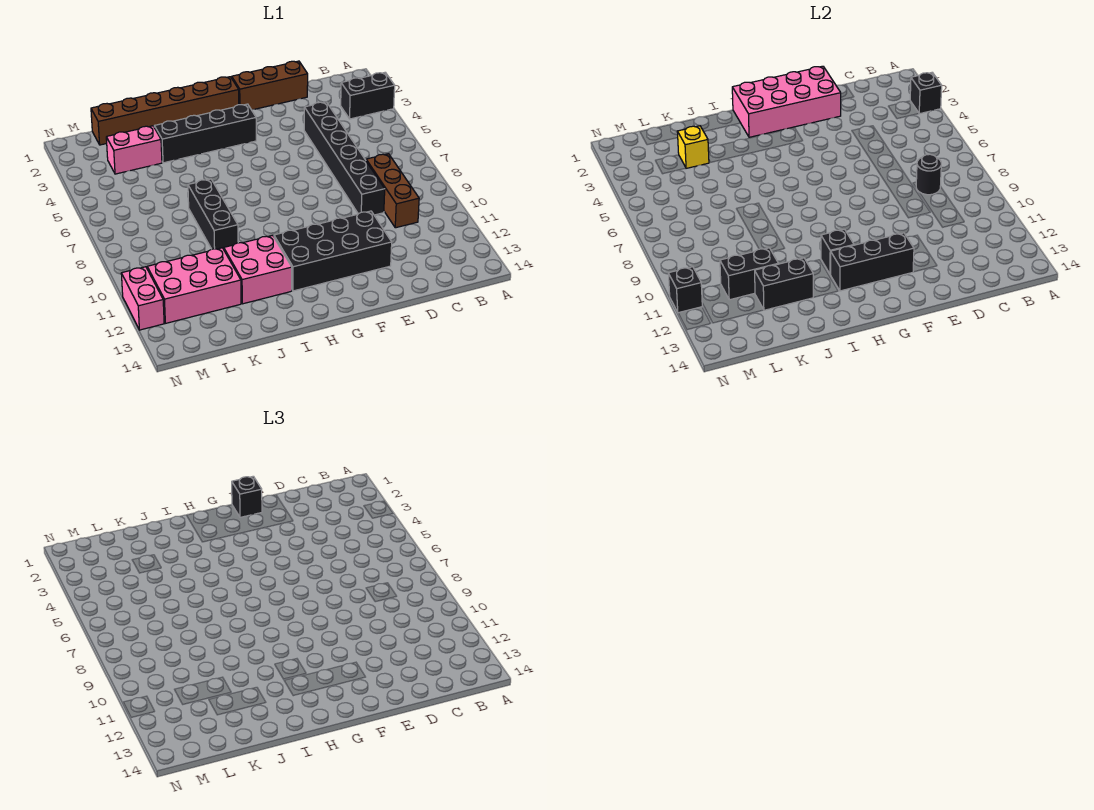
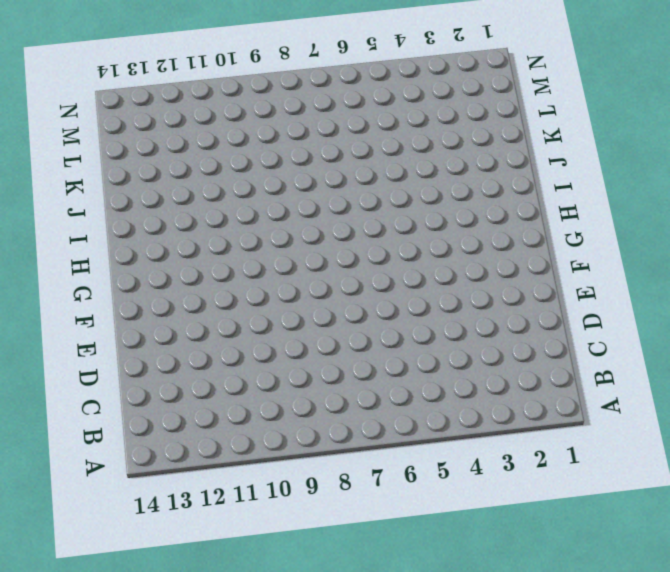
none -> black brick A3:B3 level 1
none -> brown brick C8:C10 level 1
none -> brown brick D1:F1 level 1

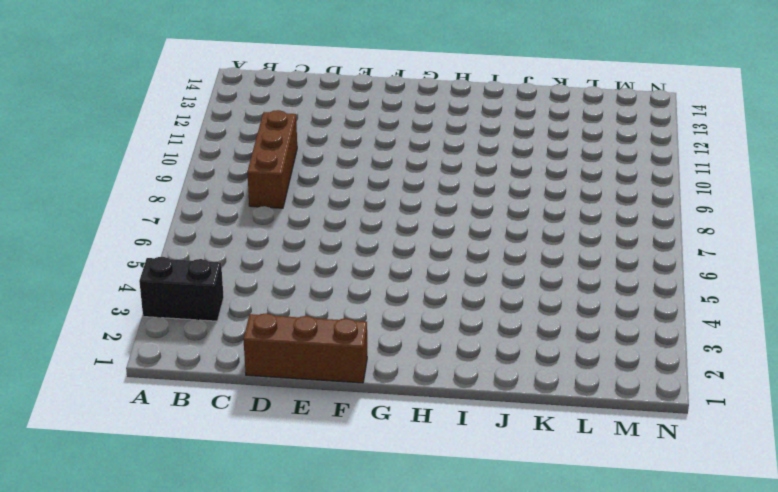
none -> black brick D4:D9 level 1
none -> black brick E11:H12 level 1
none -> brown brick G1:L1 level 1

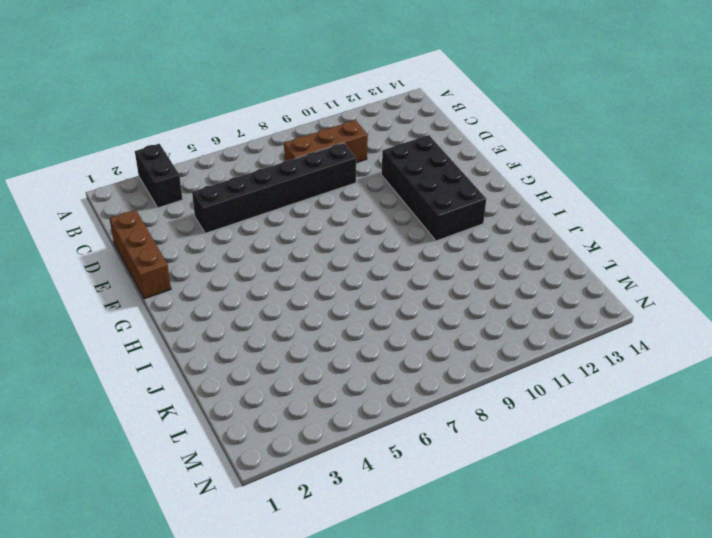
none -> brown brick G1:L1 level 1
none -> black brick G3:J3 level 1
none -> pink brick I11:J12 level 1

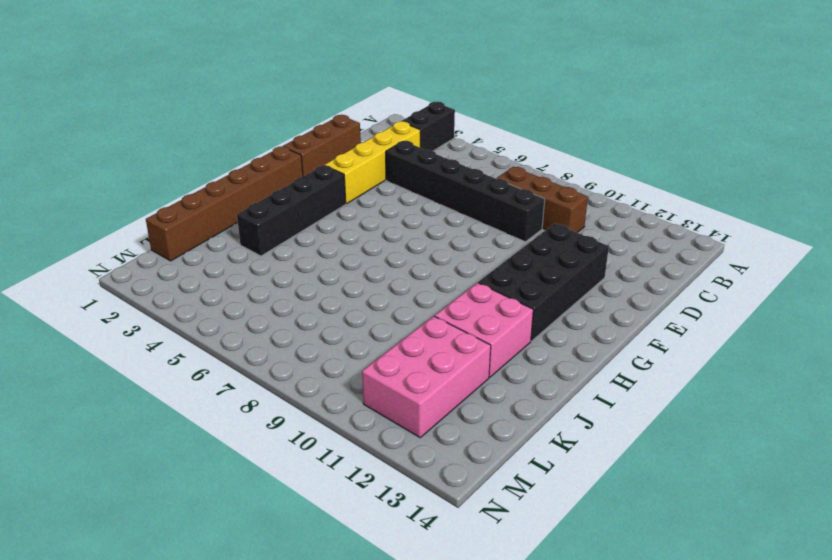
yellow brick C3:F3 level 1 -> none
none -> black brick J7:J9 level 1
none -> pink brick K3:L3 level 1
none -> pink brick N11:N12 level 1

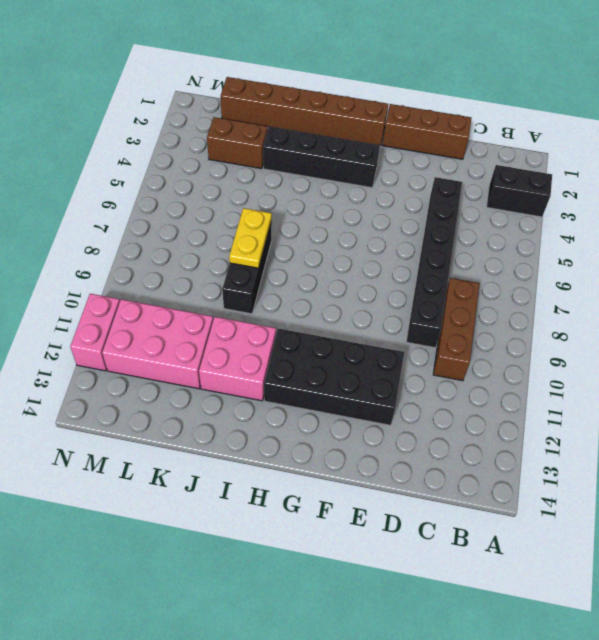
yellow plate J7:J8 level 2 -> none
brown brick K3:L3 level 1 -> pink brick K3:L3 level 1
none -> black brick A3 level 2
none -> black round brick C8 level 2
none -> pink brick E1:H2 level 2

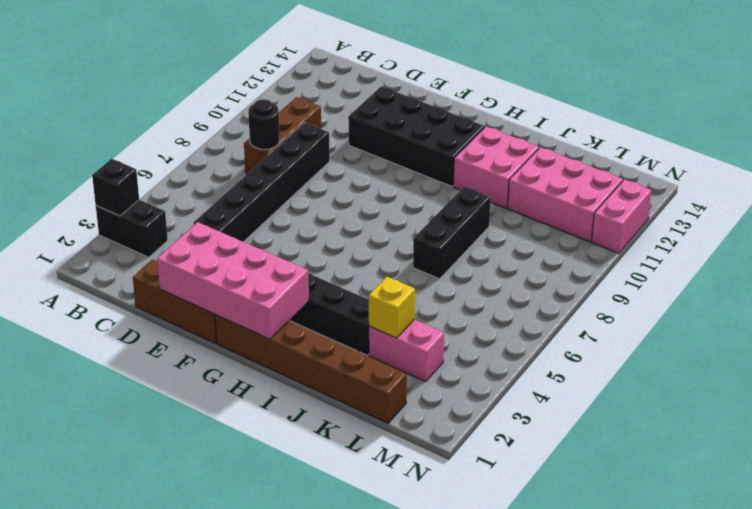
none -> black brick F12:H12 level 2
none -> black brick H11 level 2
none -> black brick J12:K12 level 2

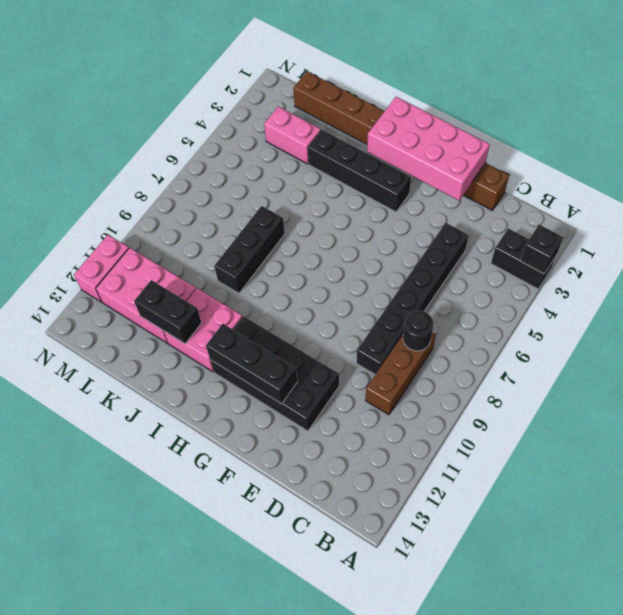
none -> black brick H11 level 2
none -> yellow brick K3 level 2
none -> black brick K11:L11 level 2

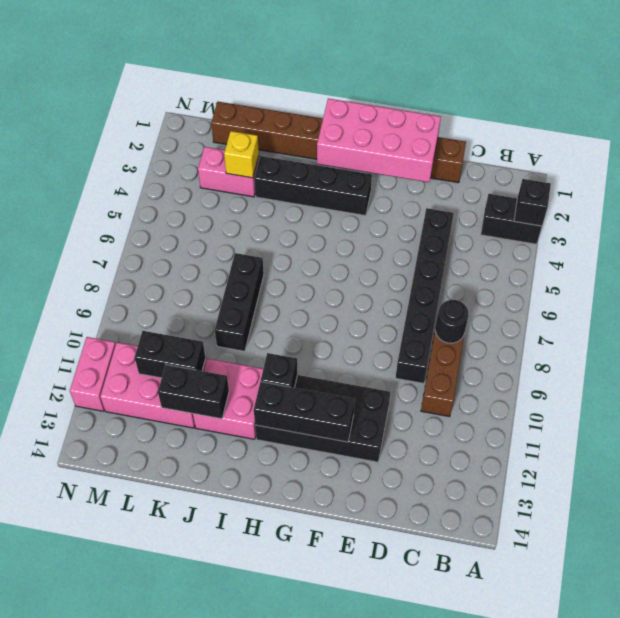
none -> black brick N11 level 2
none -> black brick F1 level 3

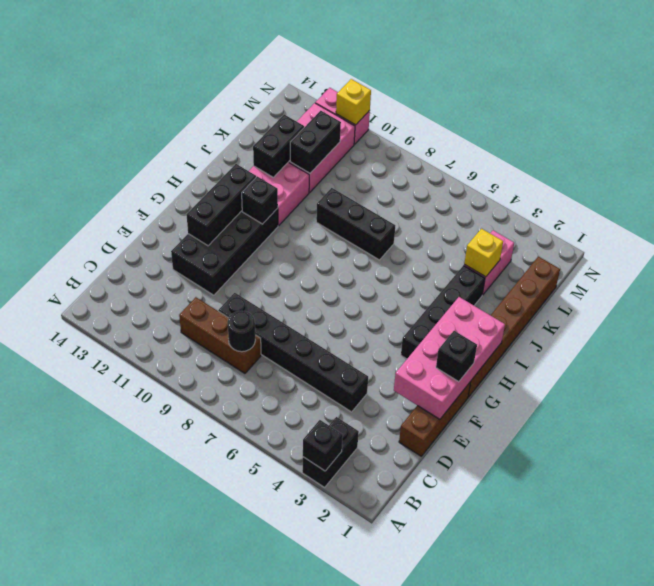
yellow brick N11 level 2 -> black brick N11 level 2

